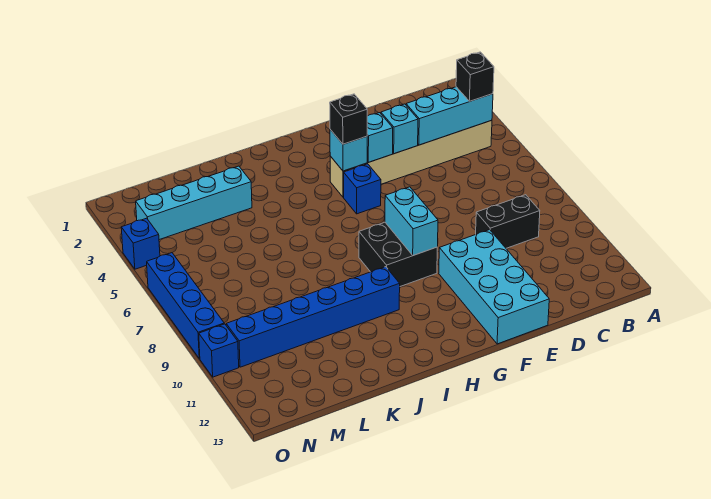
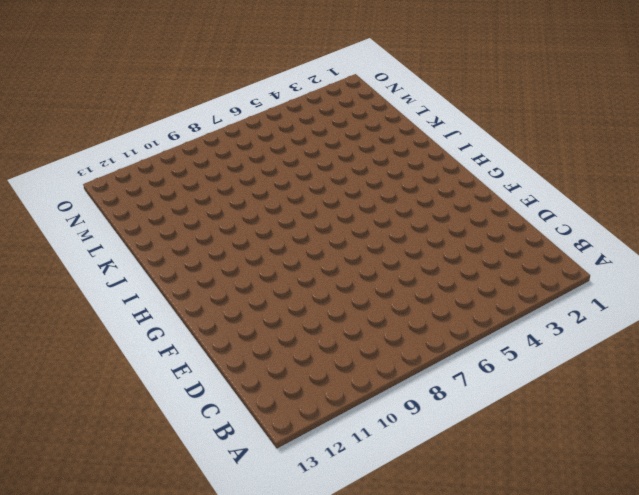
none -> tan brick B4:G4 level 1
none -> black brick C9:D9 level 1
none -> cyan brick E10:F13 level 1

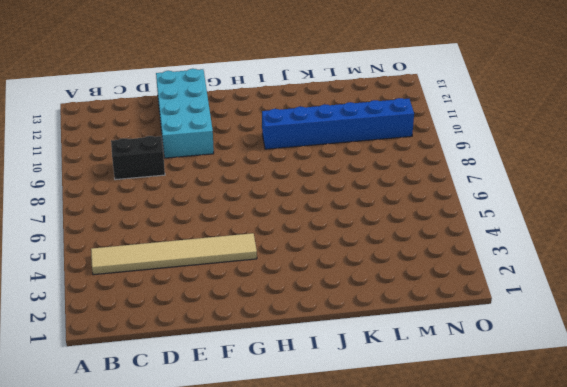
tan tile B4:G4 level 1 -> tan brick B4:G4 level 1
none -> blue brick G5 level 1
none -> black brick G8:H9 level 1
none -> cyan brick K3:N3 level 1

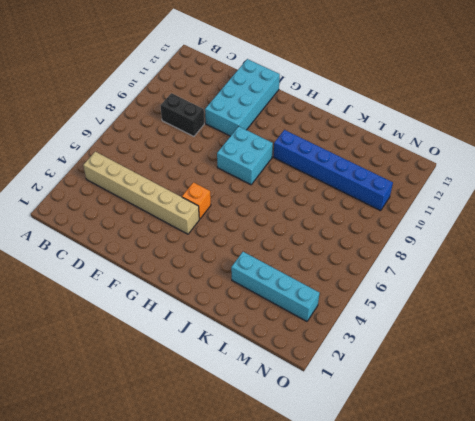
orange brick G5 level 1 -> blue brick G5 level 1
cyan brick G8:H9 level 1 -> black brick G8:H9 level 1
none -> blue brick O4 level 1
none -> blue brick O6:O9 level 1
none -> blue brick O10 level 1

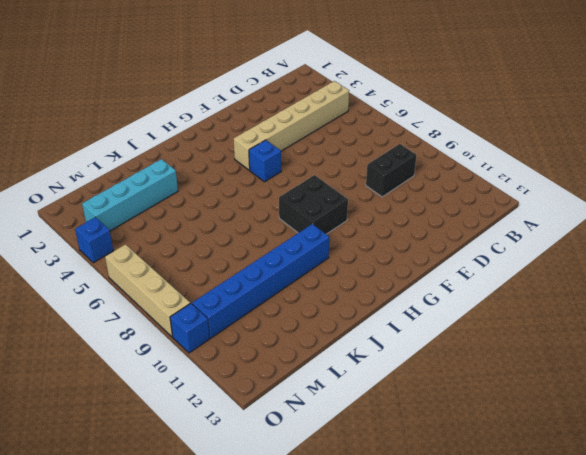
tan brick O6:O9 level 1 -> blue brick O6:O9 level 1
none -> cyan brick E10:F13 level 1
none -> cyan brick B4:D4 level 2
none -> cyan brick E4 level 2

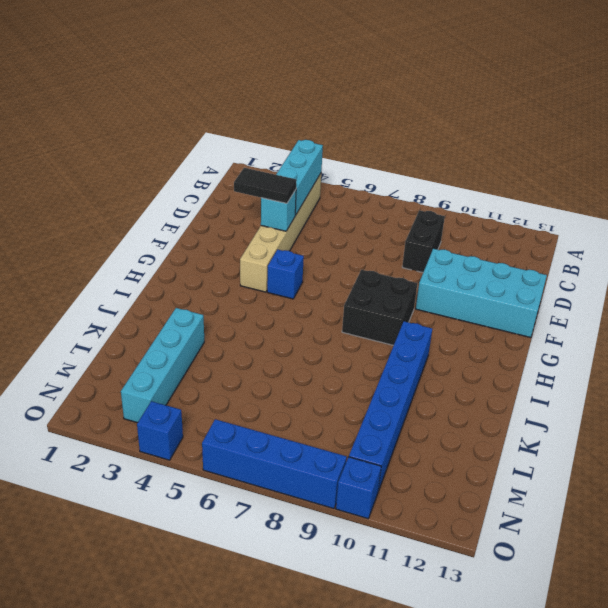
black tile E3:E4 level 3 -> none
none -> cyan brick F4 level 2
none -> cyan brick G4 level 2
none -> cyan brick G8:G9 level 2

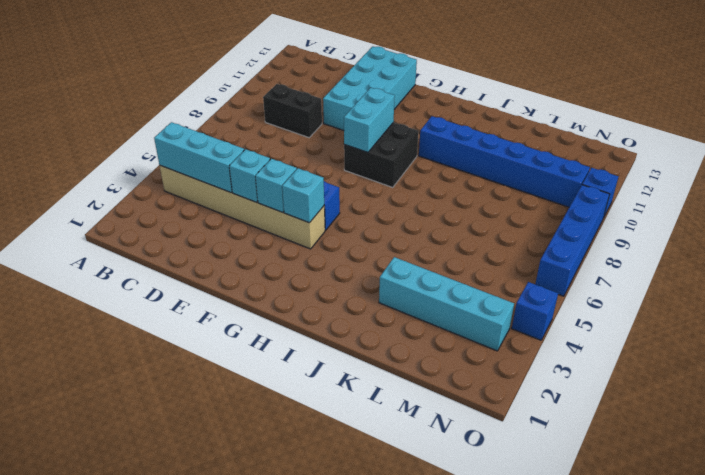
none -> black brick B4 level 3
none -> black brick G4 level 3

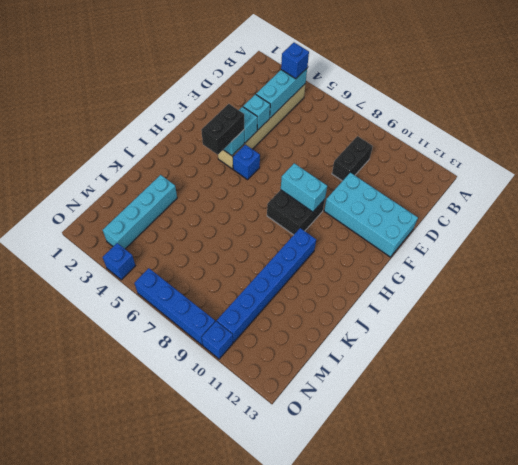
blue brick B4 level 3 -> black brick B4 level 3
black brick G4:H4 level 3 -> black brick G4 level 3

